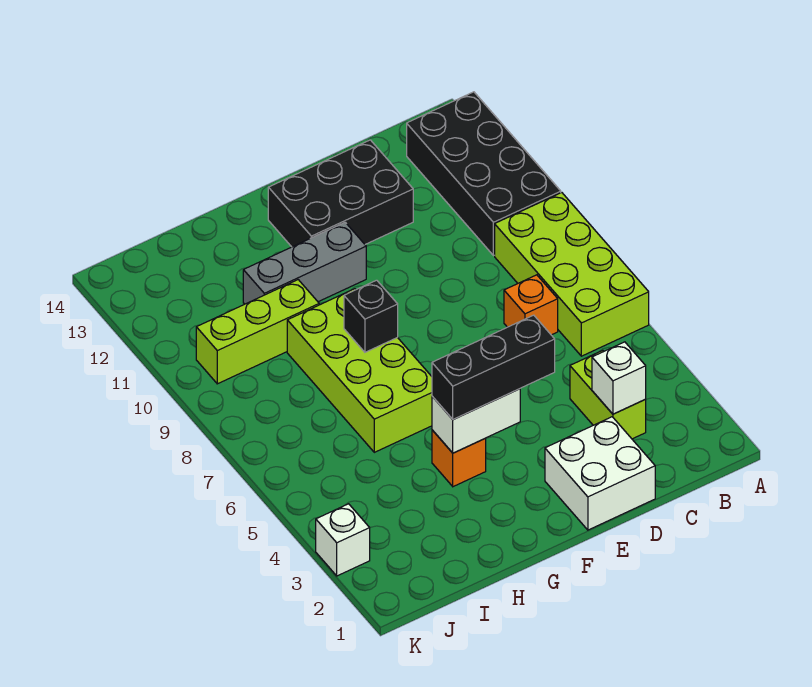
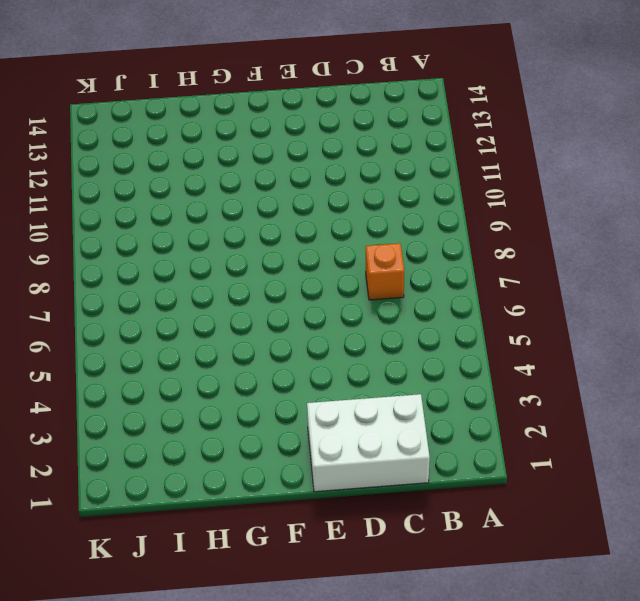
white brick C1:E2 level 1 -> white brick D1:E2 level 1
none -> lime brick A6:B9 level 1
none -> black brick A10:B13 level 1
none -> lime brick C3:C4 level 1

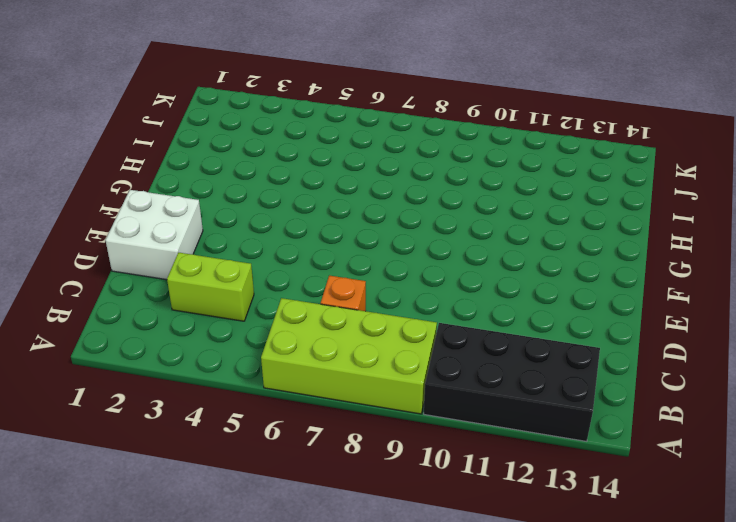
none -> black brick D12:F13 level 1
none -> grey brick F11:H11 level 1
none -> orange brick G4 level 1

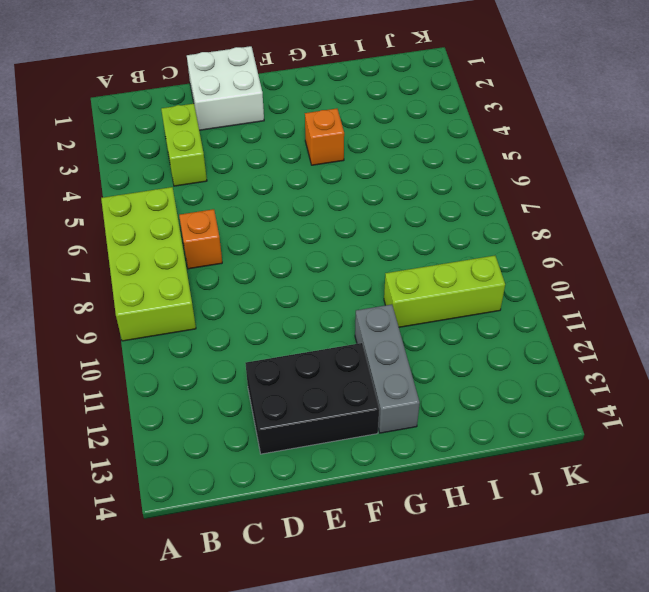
grey brick G11:G13 level 1 -> grey brick F11:H11 level 1
none -> black brick A10:B13 level 1
none -> lime brick G6:H9 level 1
none -> white brick K3 level 1

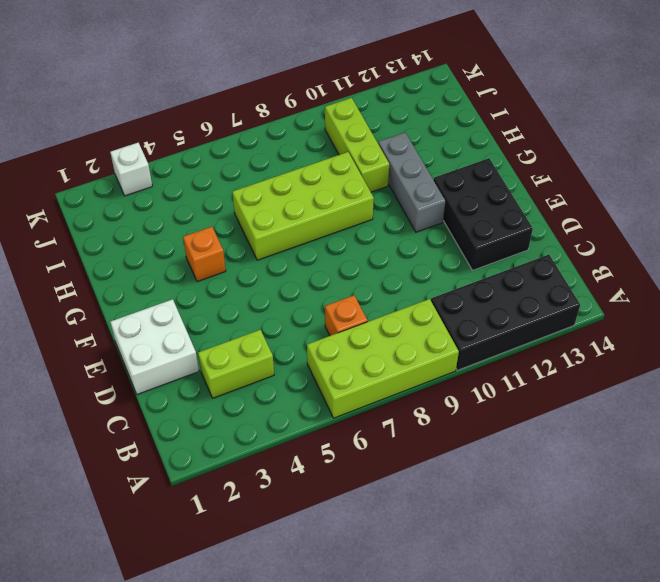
none -> white brick C3 level 2
none -> white brick F4:G4 level 2
none -> black brick G8 level 2

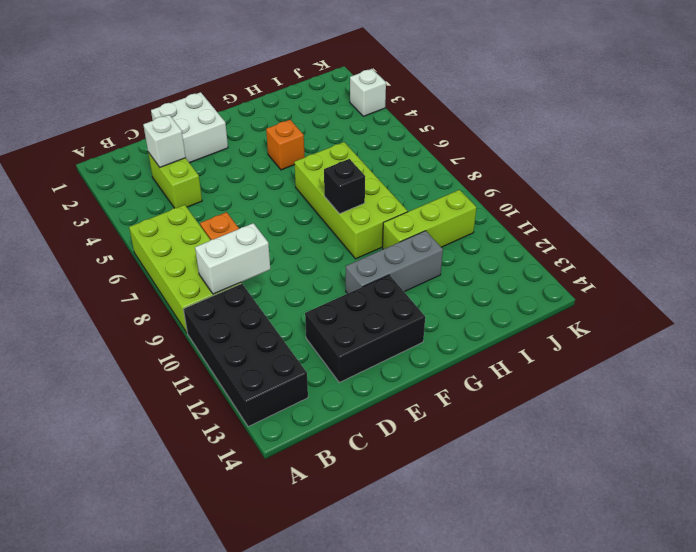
white brick B9:C9 level 2 -> white brick F4:G4 level 2
none -> black brick E4:G4 level 3

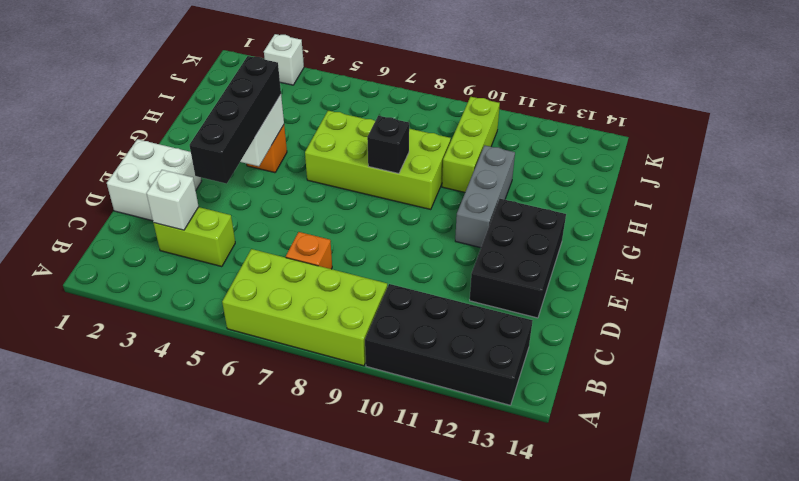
black brick D4:G4 level 3 -> black brick E4:G4 level 3

